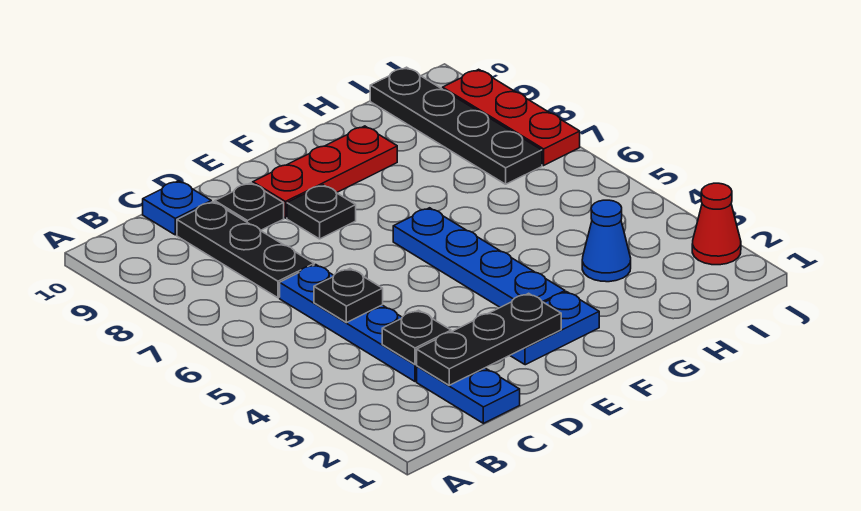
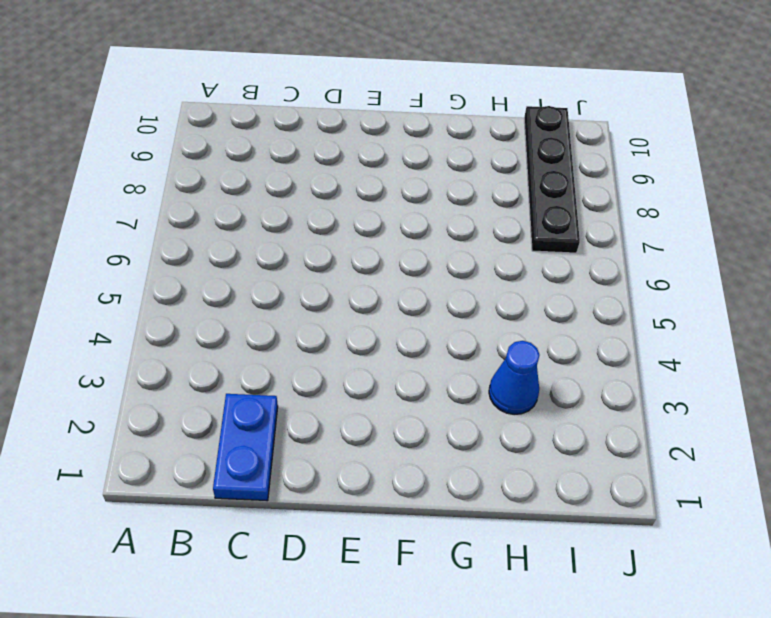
none -> blue plate C3:C6 level 1
none -> black plate C7:C9 level 1
none -> blue plate C10 level 1

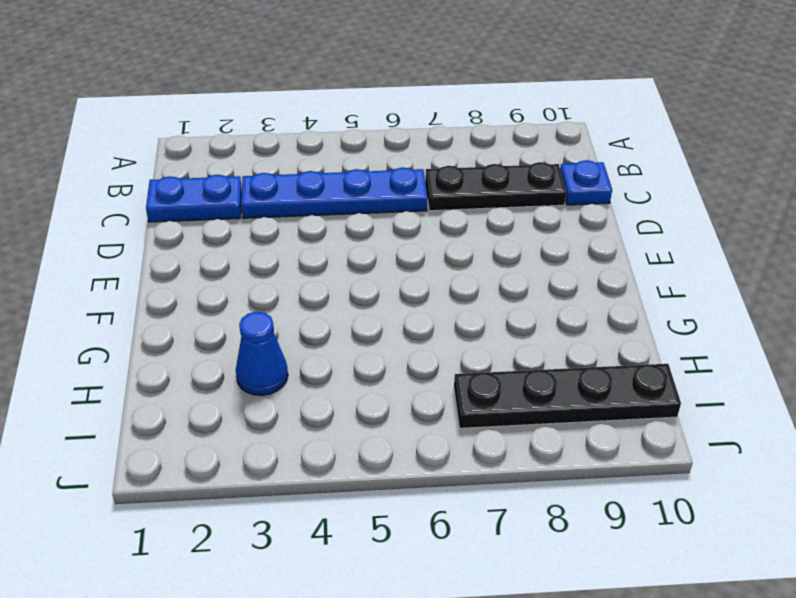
none -> black plate D9 level 1
none -> blue plate E2:F2 level 1
none -> black plate E8 level 1

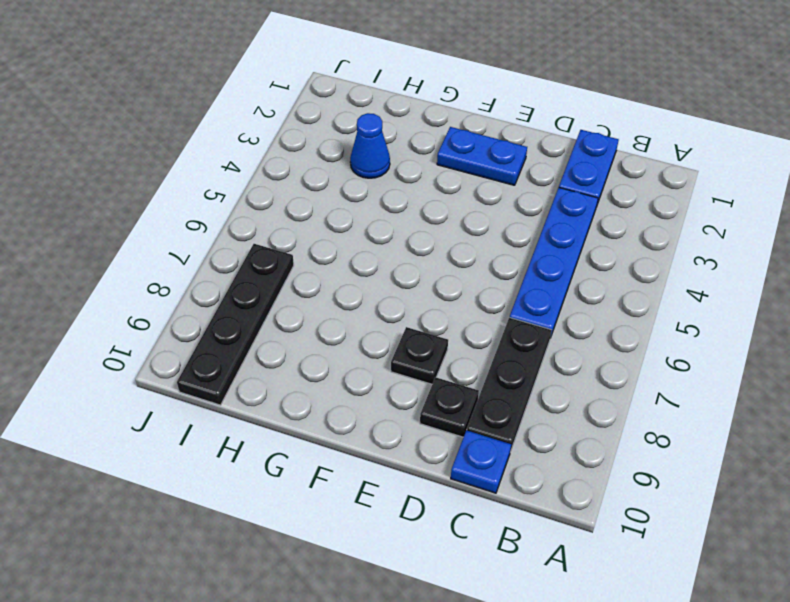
none -> red plate E9:G9 level 1
none -> blue plate F3:F6 level 1
none -> red cone J2 level 1

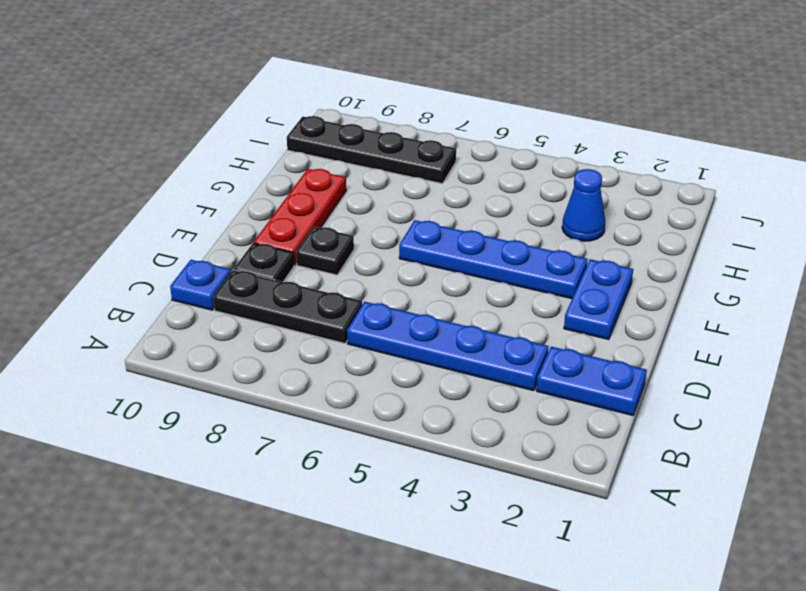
none -> red cone J2 level 1
none -> red plate J7:J9 level 1
none -> black plate C2:E2 level 2

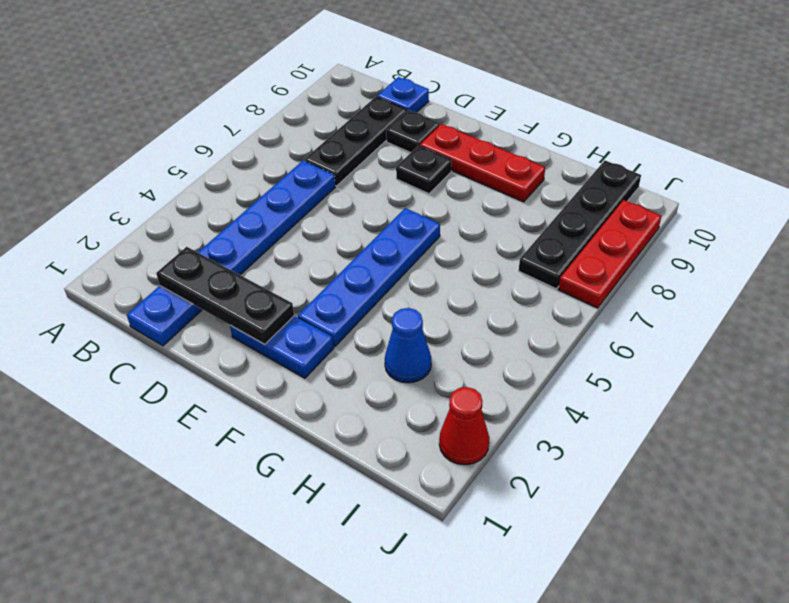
none -> black plate C3 level 2
none -> black plate C5 level 2

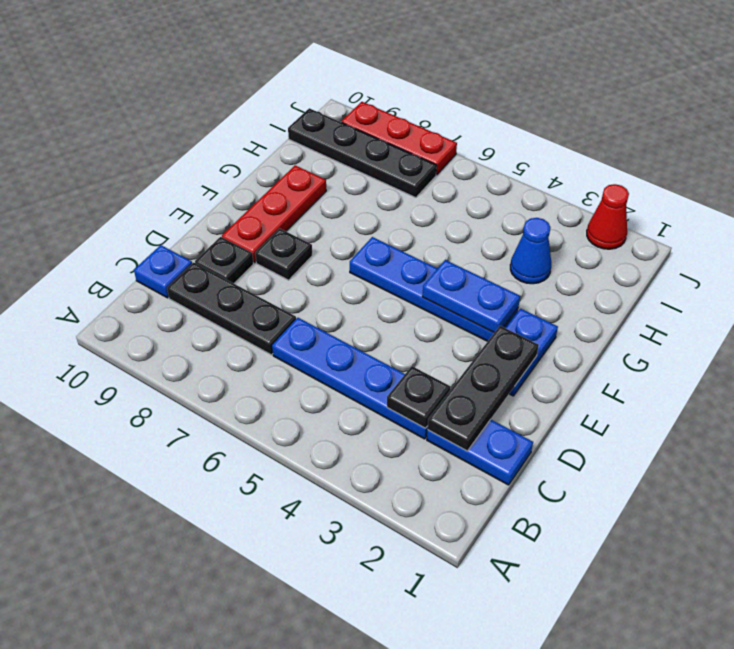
blue plate F3:F4 level 2 -> none
none -> black plate C5 level 2

